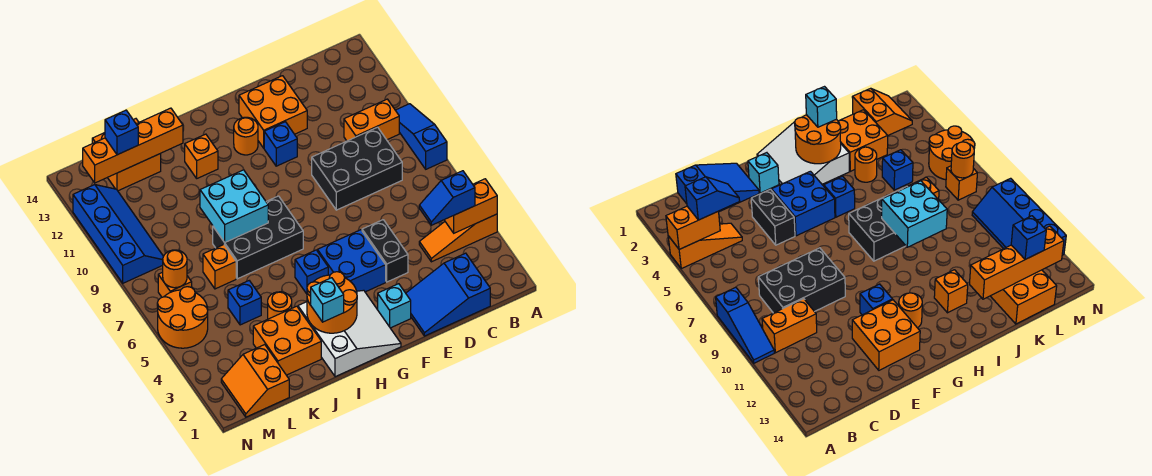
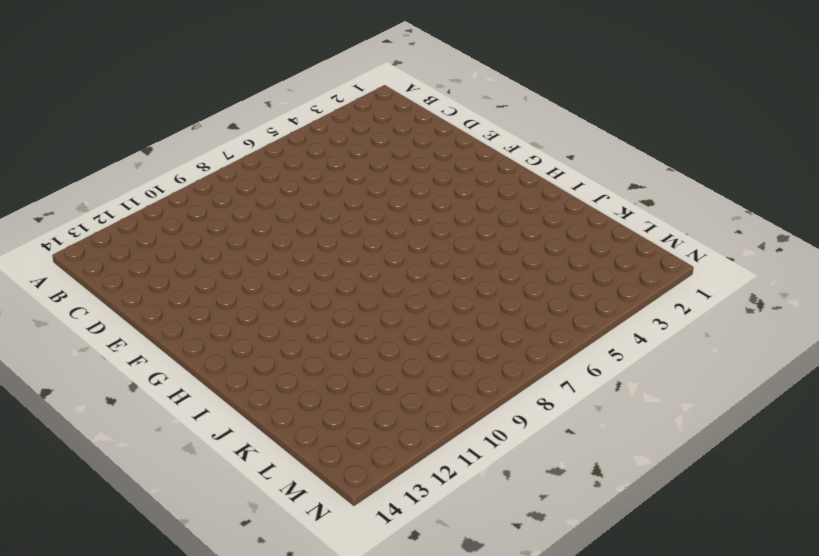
none -> orange slope A4:C4 level 1 top A
none -> blue slope A8:A10 level 1 top 8
none -> orange brick B10:C10 level 1
none -> blue slope C1:E2 level 1 top C

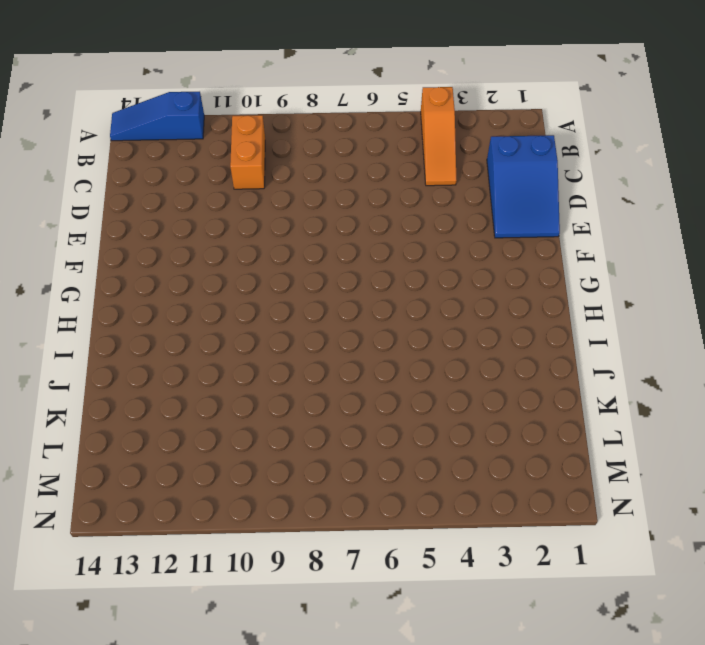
blue slope A12:A14 level 1 top 12 -> blue slope A8:A10 level 1 top 8
none -> black brick C8:E9 level 1
none -> black brick E4:E5 level 1
none -> orange brick E12:F13 level 1
none -> cyan brick F2 level 1

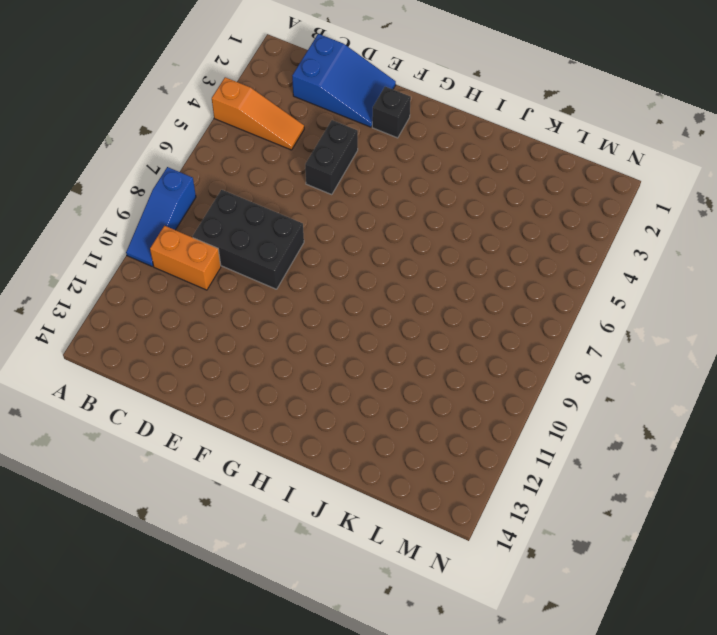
black brick F2 level 1 -> cyan brick F2 level 1
none -> orange brick E12:F13 level 1
none -> blue brick F4:G5 level 1
none -> blue brick F11 level 1
none -> white slope G1:I3 level 1 top I

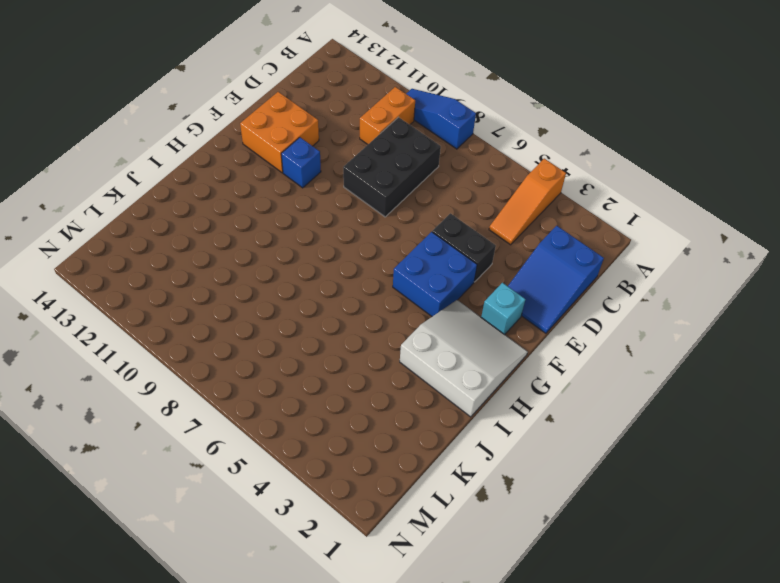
none -> orange round brick G12 level 1
none -> blue brick H5 level 1
none -> black brick H7:J8 level 1
none -> orange brick I12 level 1

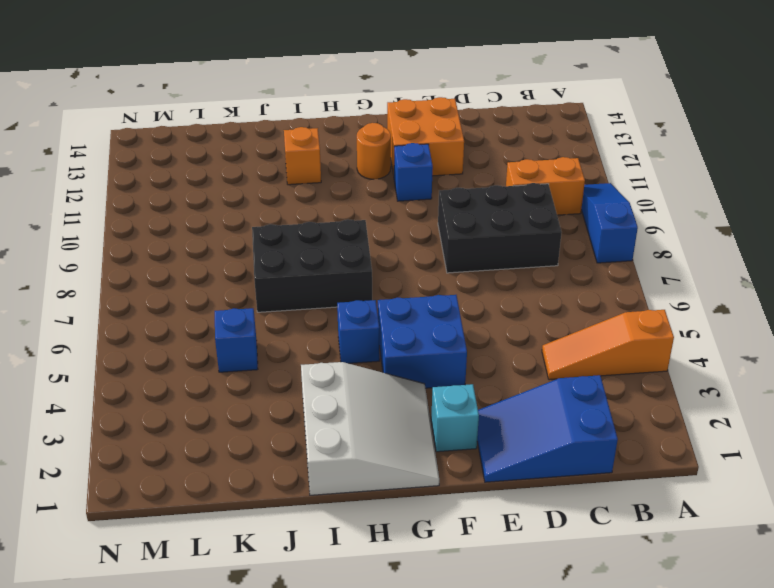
none -> black brick E4:E5 level 1
none -> orange brick J2:K3 level 1
none -> orange round brick J4 level 1
none -> orange brick K7 level 1

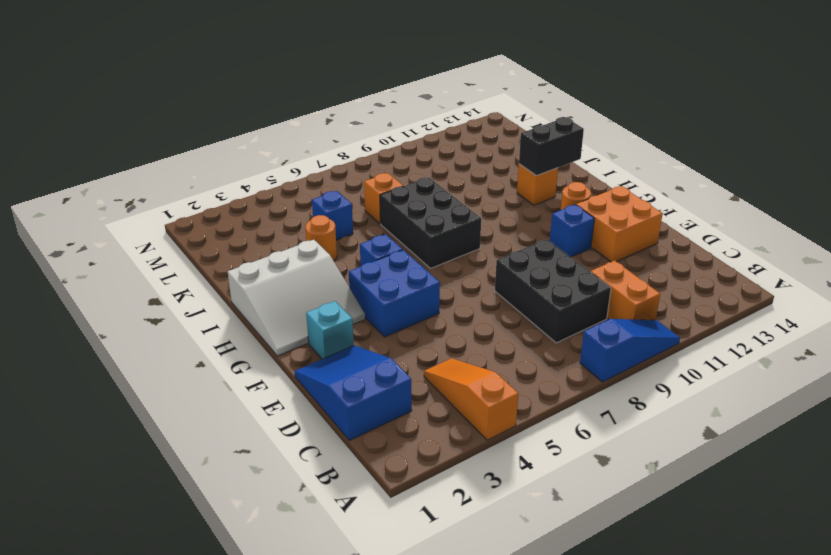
black brick I12:I13 level 2 -> black brick E4:E5 level 1
none -> orange brick J2:K3 level 1
none -> orange brick K13:L14 level 1
none -> orange slope L1:M2 level 1 top L
none -> orange round brick M5:N6 level 1

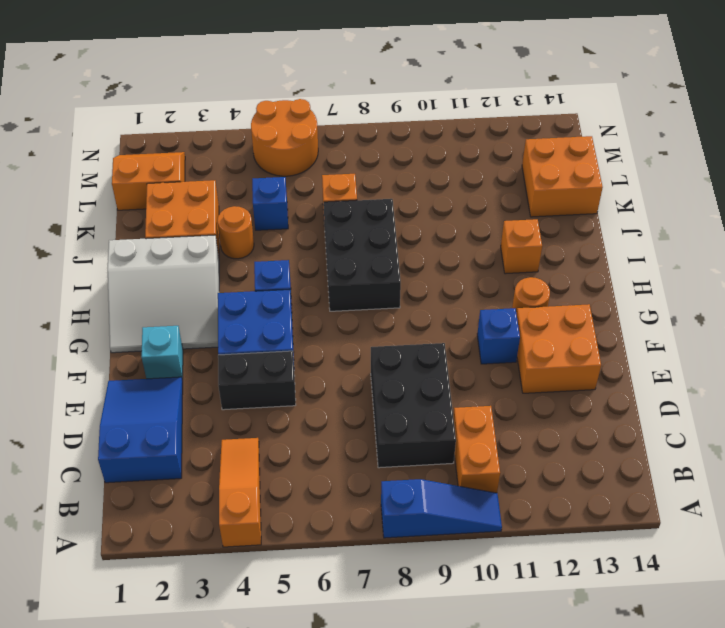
none -> orange brick M7 level 1
none -> blue slope M9:N12 level 1 top N
none -> orange brick A4:B4 level 2
none -> orange round brick H2:I3 level 2

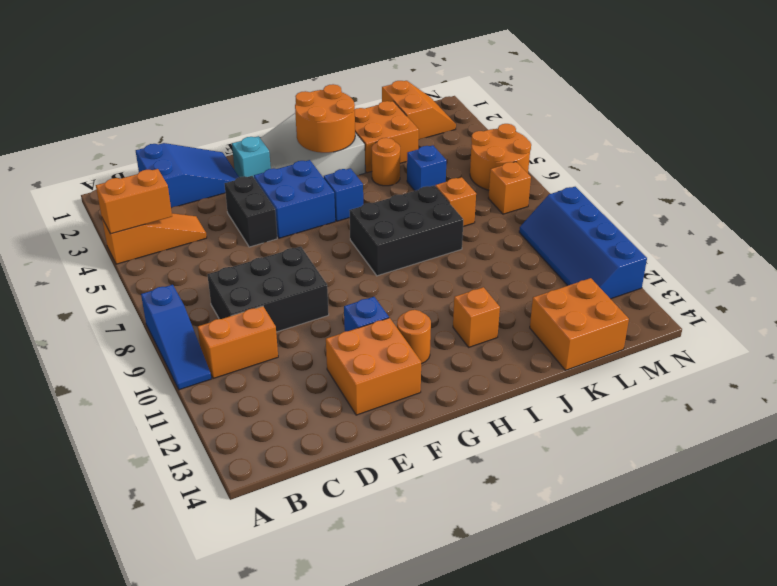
none -> cyan brick I8:J9 level 2
none -> orange brick J13:M13 level 2
none -> orange round brick M7 level 2
none -> blue slope B4:C4 level 3 top B

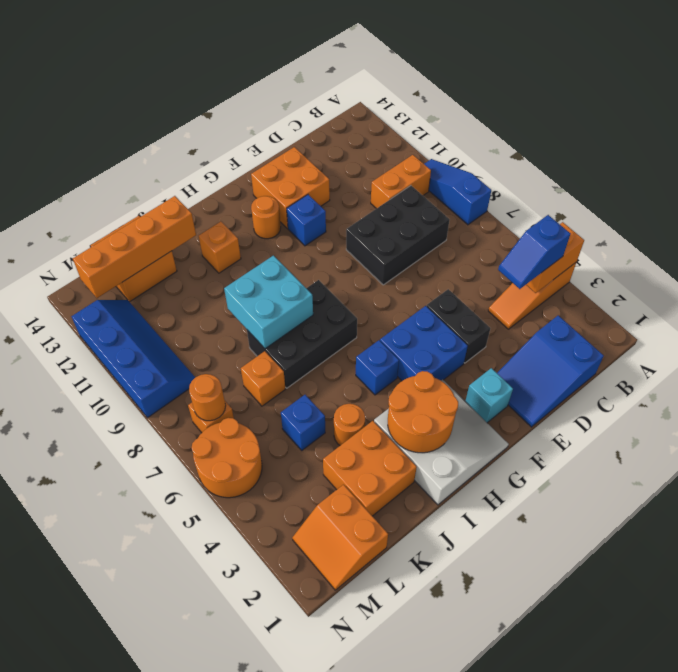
none -> cyan brick I2 level 3
none -> blue brick L13 level 3

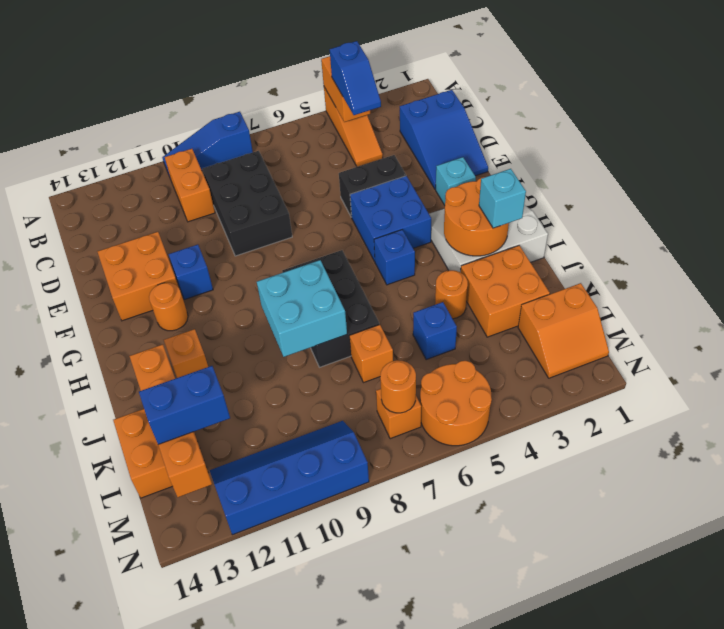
blue brick L12:L13 level 3 -> blue brick L13 level 3

